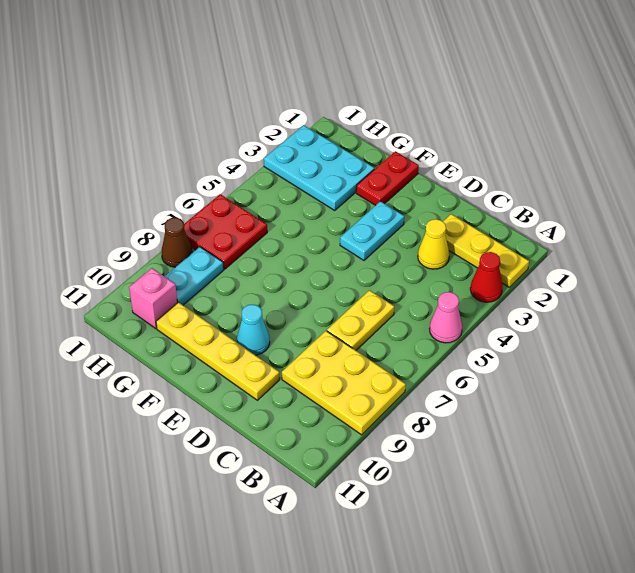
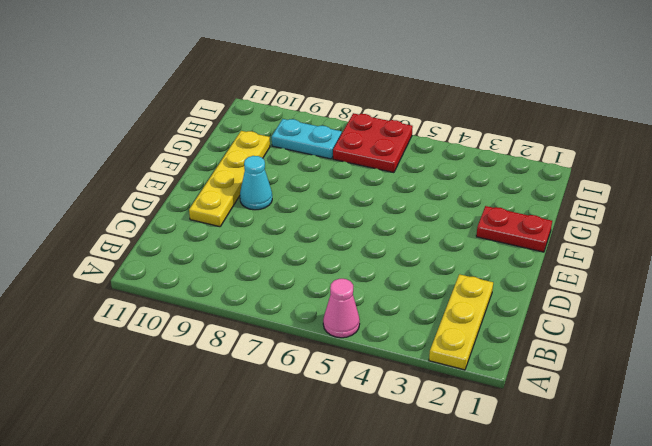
none -> red cone A3 level 1
none -> yellow plate A8:C9 level 1
none -> yellow cone C3 level 1

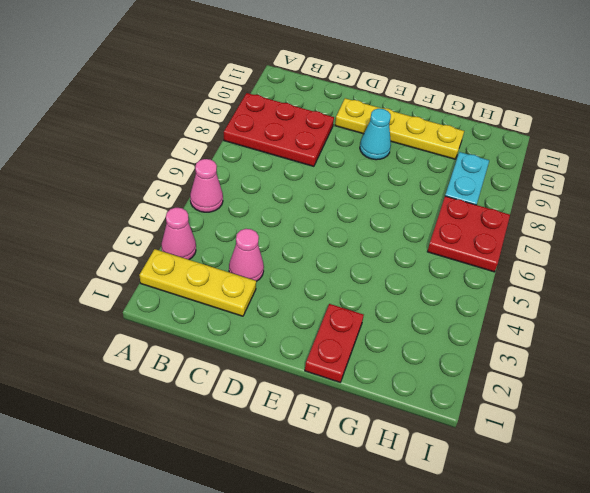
pink cone A3 level 1 -> red cone A3 level 1
red plate A8:C9 level 1 -> yellow plate A8:C9 level 1
pink cone C3 level 1 -> yellow cone C3 level 1
none -> yellow plate C6:C7 level 1
none -> cyan plate E3:E4 level 1
none -> cyan plate G2:I3 level 1

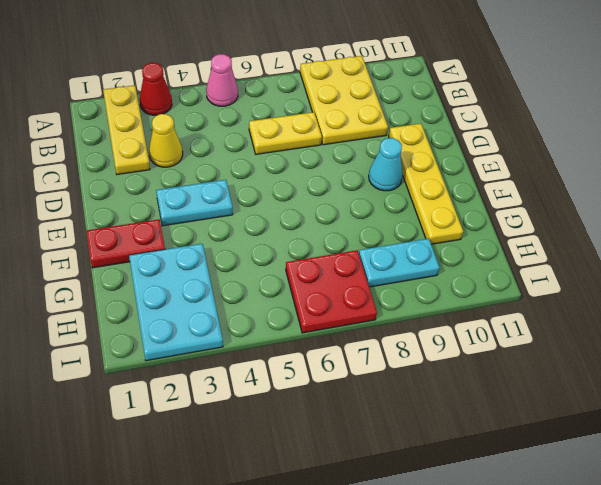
none -> pink brick H10 level 1
none -> brown cone I8 level 1

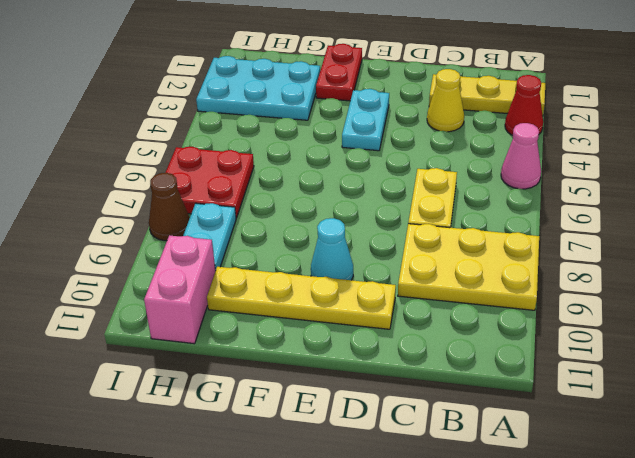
pink brick H10:H11 level 1 -> pink brick H10 level 1

